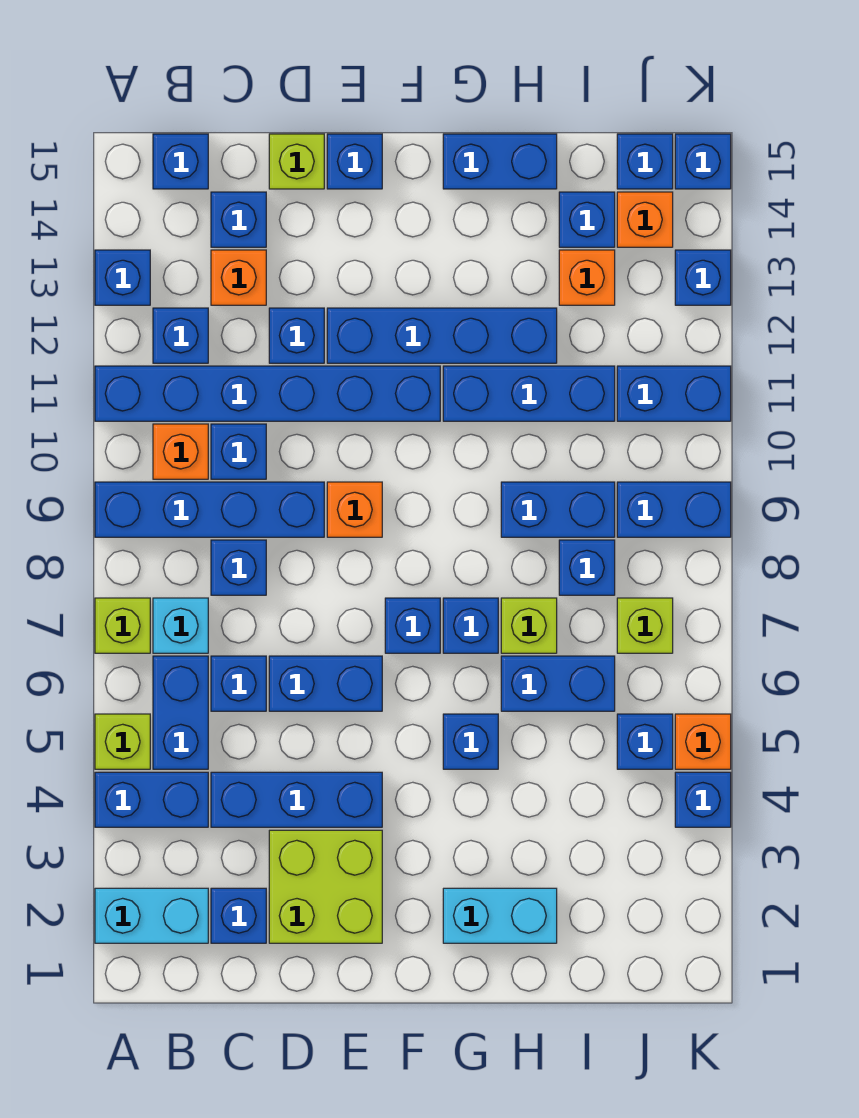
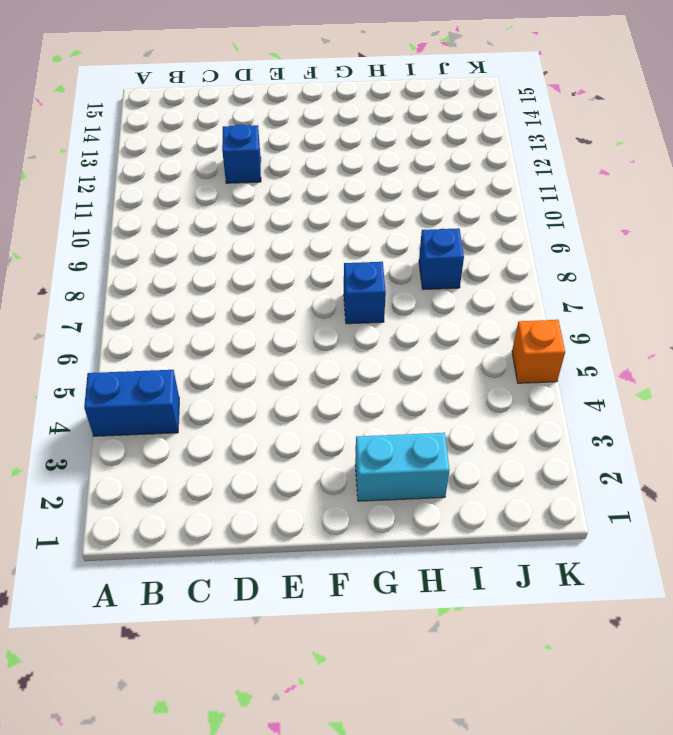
none -> cyan brick A2:B2 level 1
none -> lime brick A5 level 1
none -> lime brick A7 level 1
none -> blue brick A9:D9 level 1

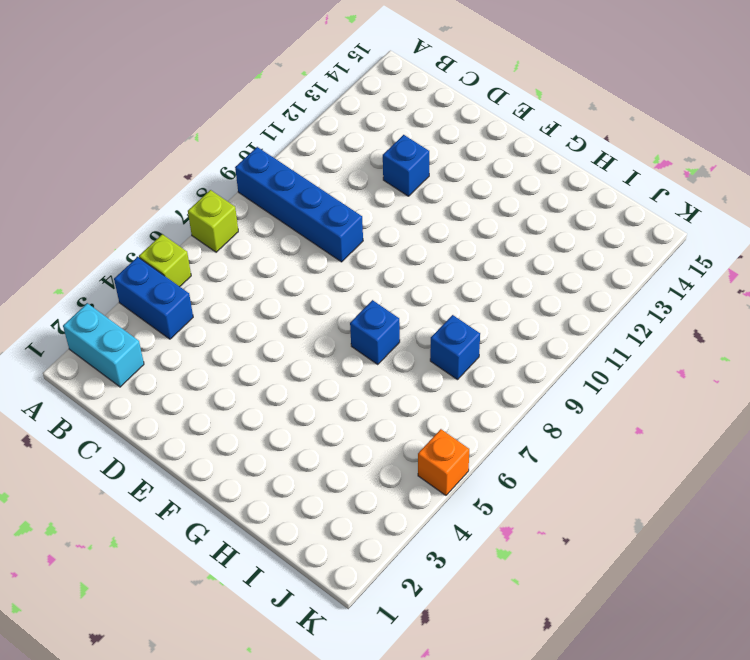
none -> blue brick A11:F11 level 1
none -> blue brick A13 level 1
none -> blue brick B5:B6 level 1
none -> cyan brick B7 level 1

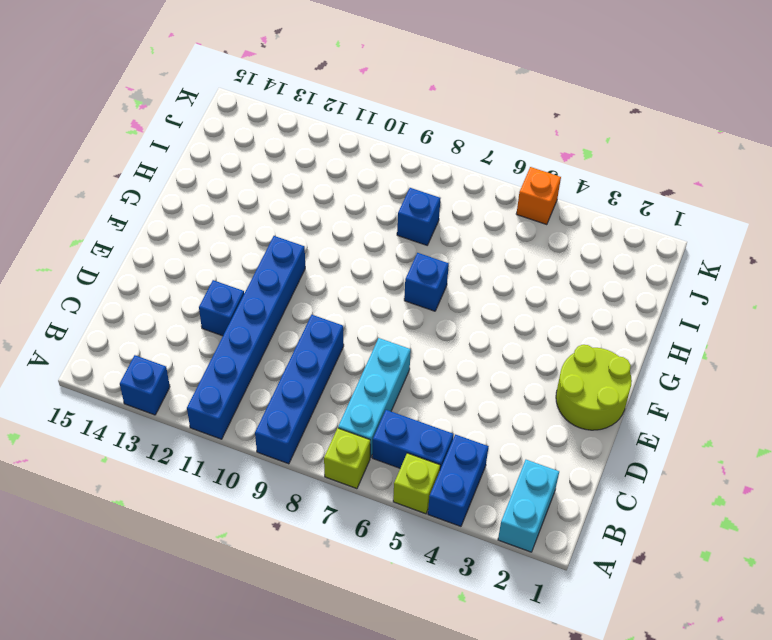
cyan brick B7:D7 level 1 -> cyan brick B7 level 1
lime round brick E1:F2 level 1 -> lime brick D2:E3 level 1
none -> orange brick B10 level 1
none -> blue brick B12 level 1
none -> blue brick B15 level 1
none -> blue brick C2 level 1

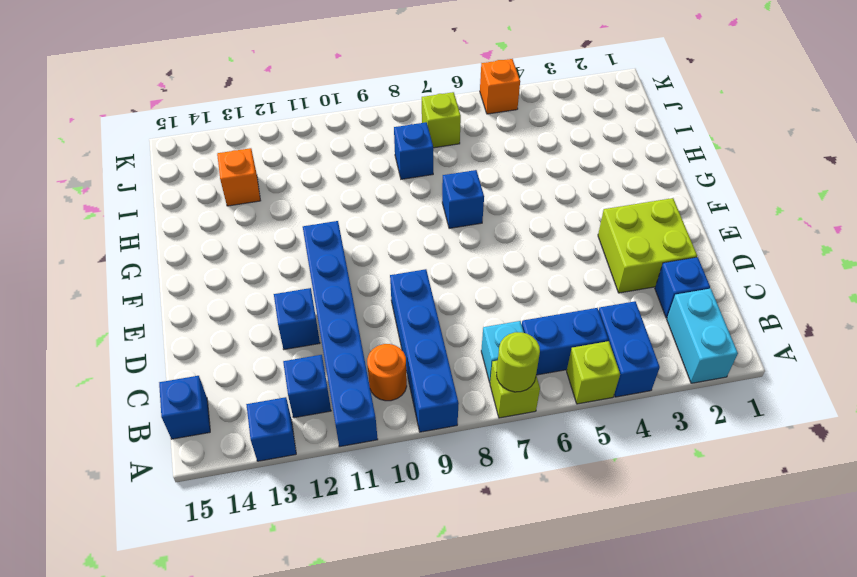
lime round brick A7 level 2 -> none
orange round brick B10 level 1 -> orange brick B10 level 1
none -> blue brick C4:E4 level 1
none -> blue brick C6 level 1
none -> blue brick C8 level 1
none -> blue brick C10 level 1

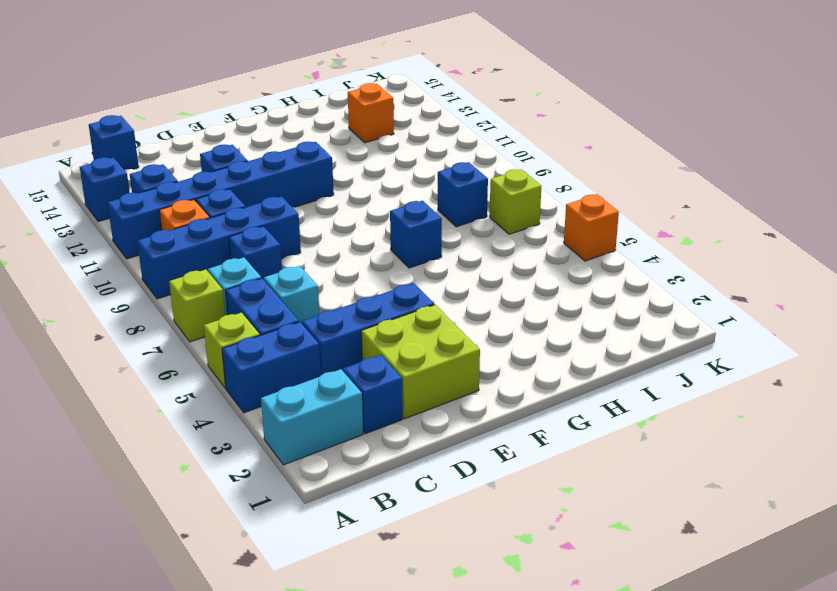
cyan brick C6 level 1 -> blue brick C6 level 1
none -> orange brick C13 level 1
none -> blue brick C14 level 1
none -> blue brick D6:E6 level 1
none -> lime brick D15 level 1

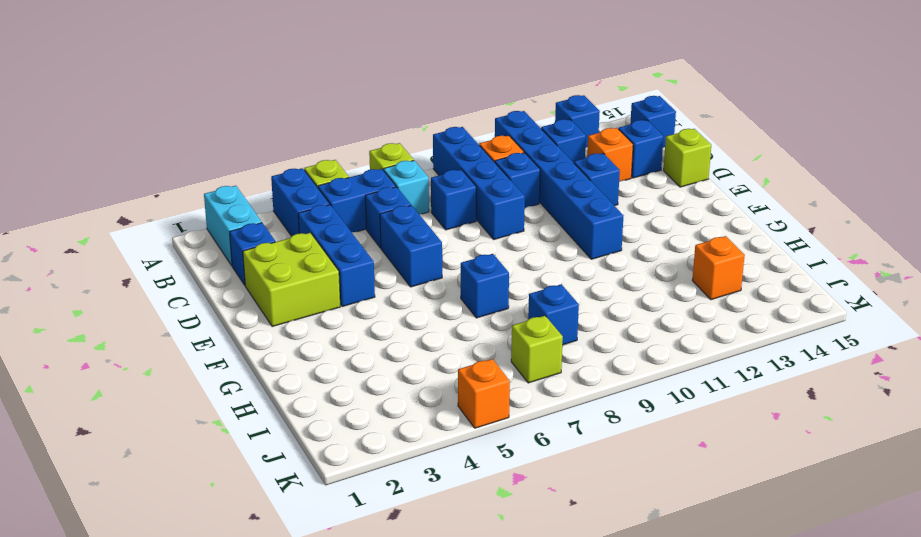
none -> orange brick E9 level 1
none -> blue brick E12:H12 level 1
none -> blue brick E15 level 1
none -> blue brick F7 level 1

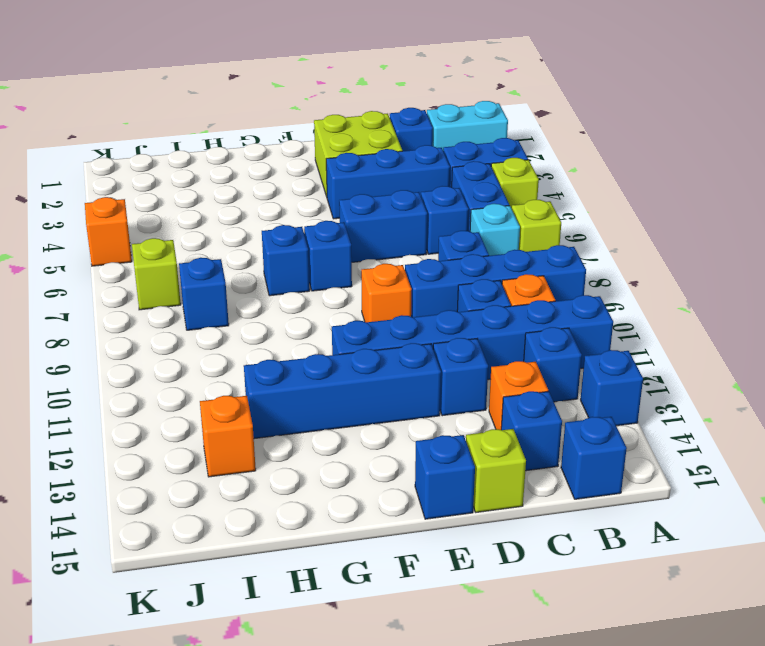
none -> cyan brick G2:H2 level 1
none -> blue brick G5 level 1
none -> blue brick G11:I11 level 1
none -> blue brick G15:H15 level 1

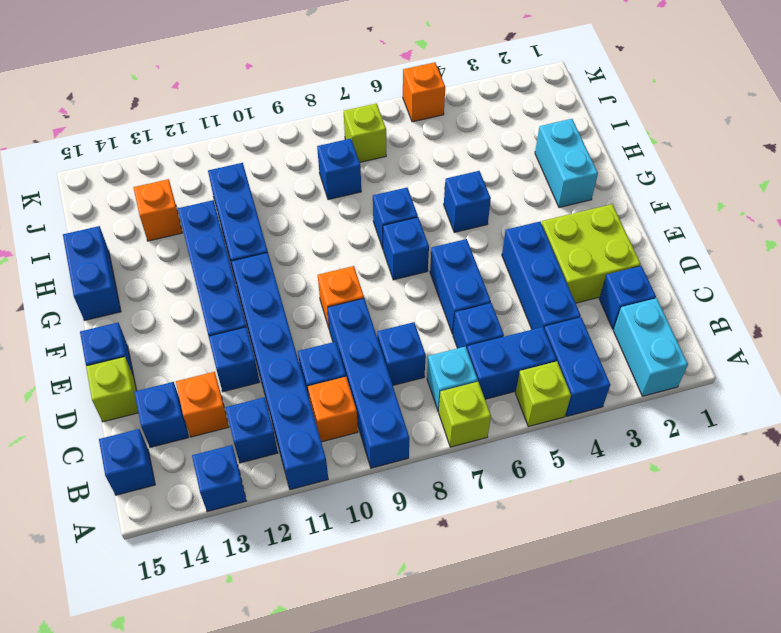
none -> blue brick H6:I6 level 1
none -> lime brick H7 level 1
none -> blue brick H9:I9 level 1
none -> blue brick I14 level 1

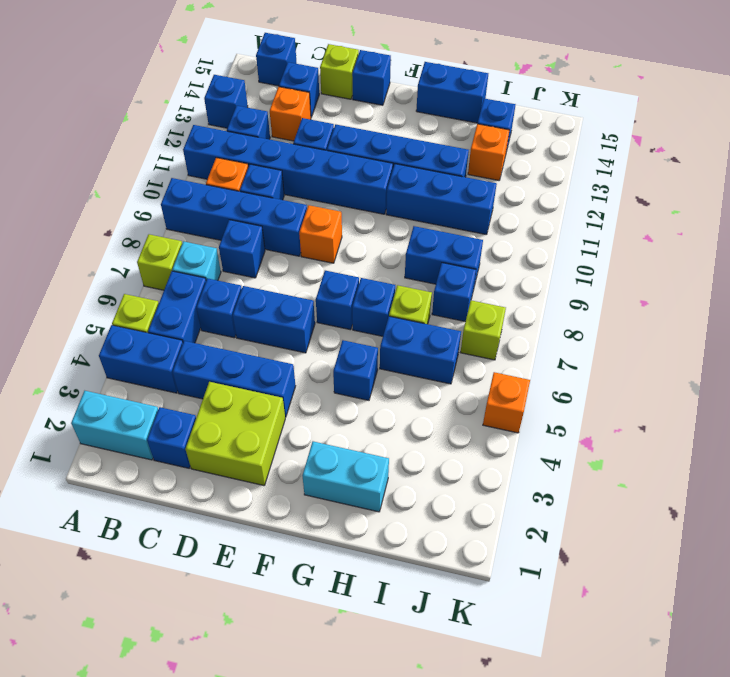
none -> blue brick J5 level 1
none -> blue brick J9:K9 level 1
none -> blue brick J11:K11 level 1
none -> orange brick J14 level 1

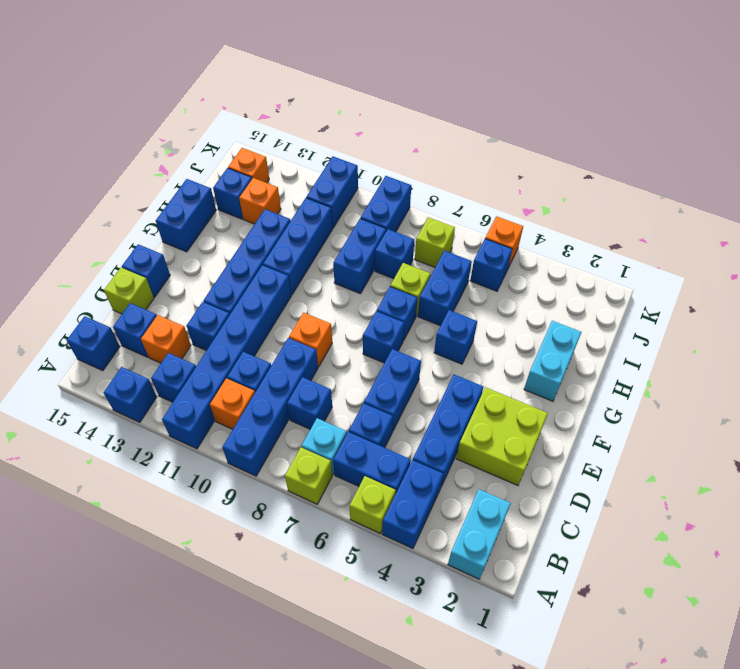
none -> blue brick C2 level 1
none -> blue brick J15 level 1
none -> blue brick K4 level 1
none -> blue brick K13 level 1

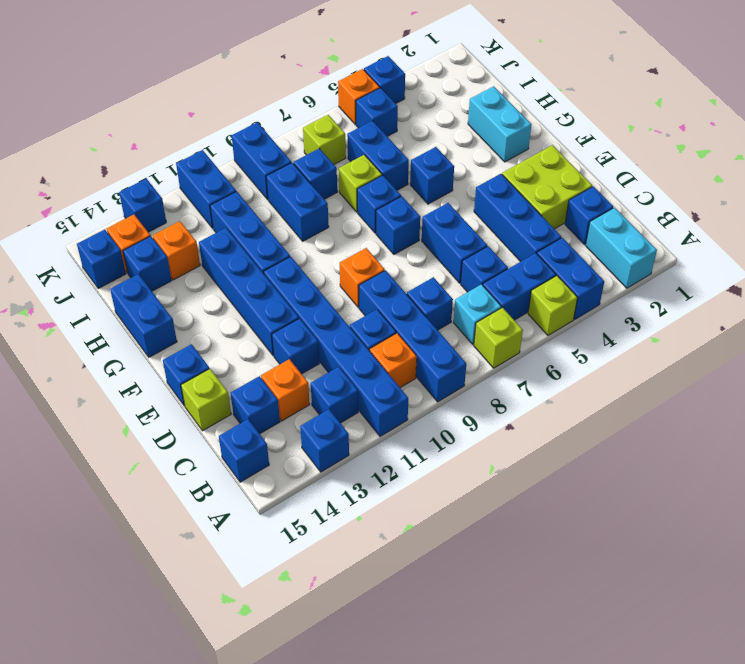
none -> blue brick K15 level 1

